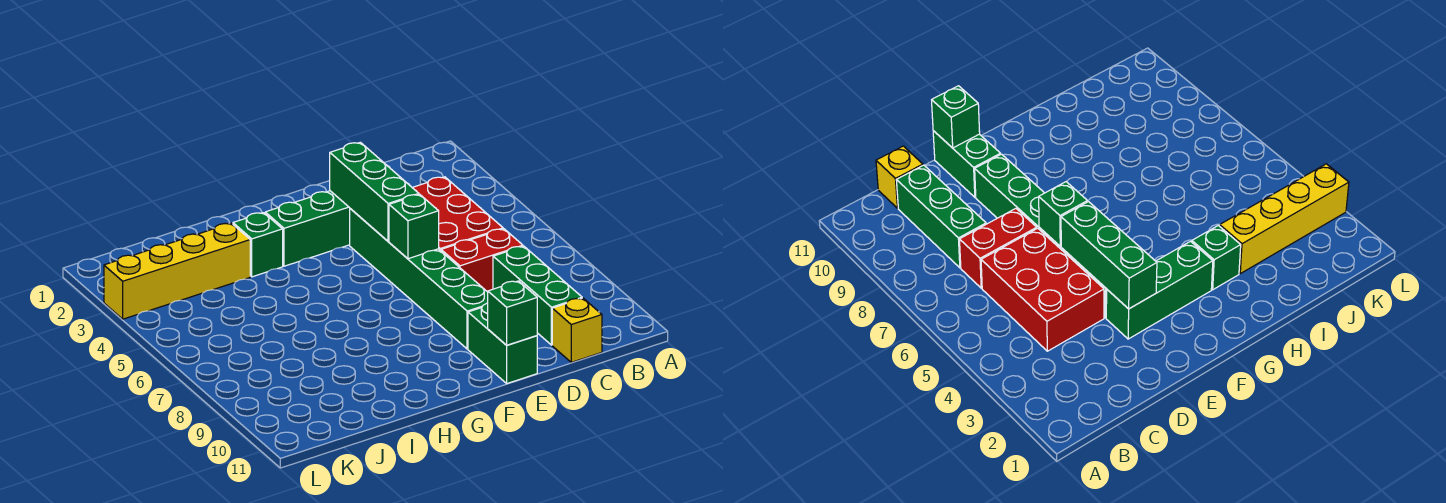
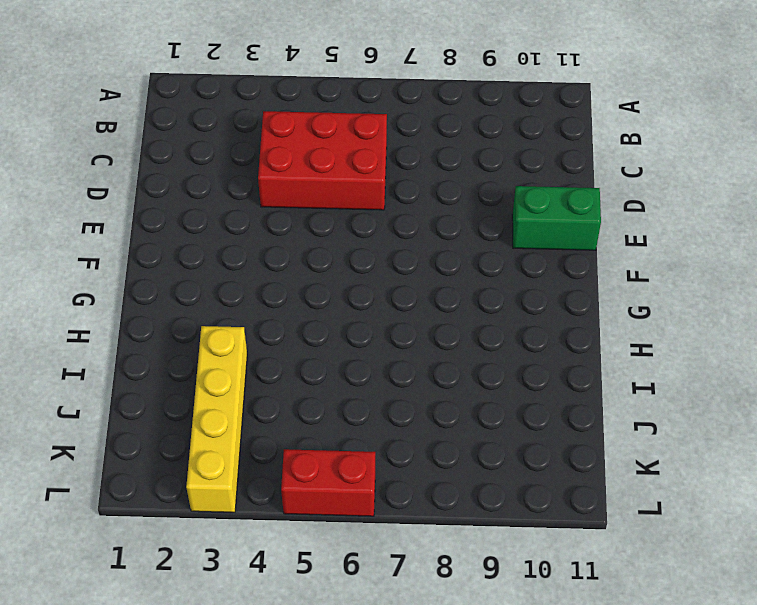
red brick L5:L6 level 1 -> red brick C7:D7 level 1
none -> green brick C8:C10 level 1
none -> yellow brick C11 level 1
none -> green brick E3:G3 level 1

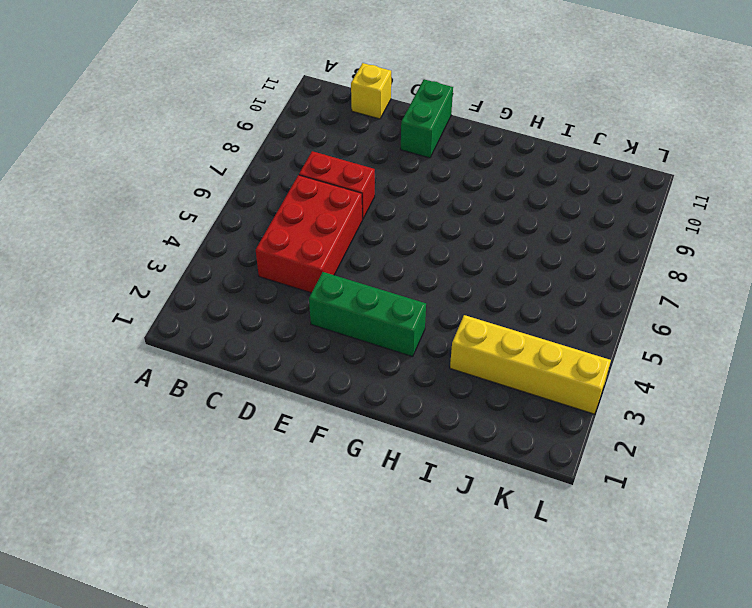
none -> green brick C8:C10 level 1
none -> green brick E4:E9 level 1
none -> green brick H3 level 1

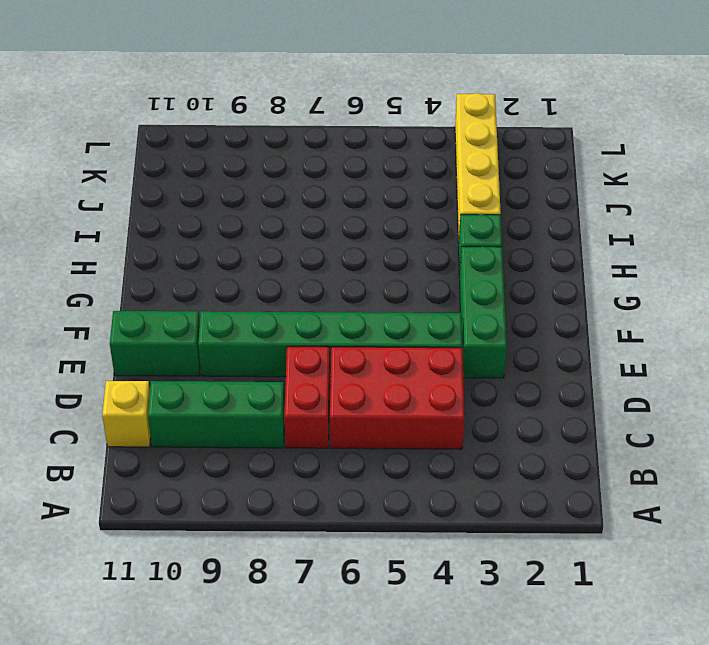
none -> green brick E3:E5 level 2
none -> green brick E6 level 2
none -> green brick E11 level 2

